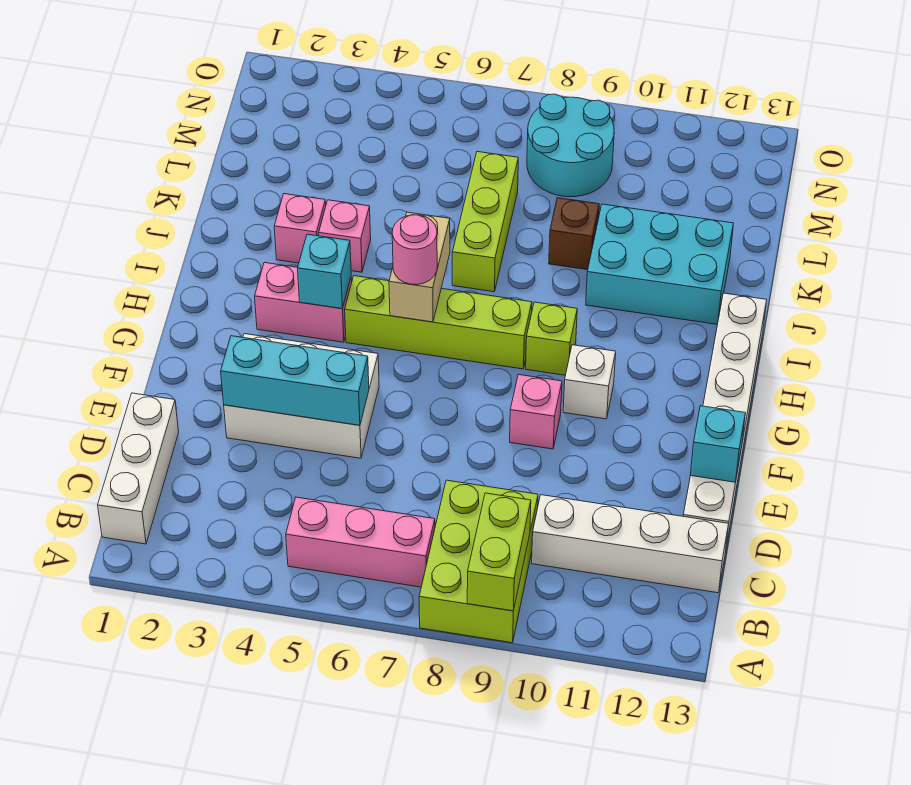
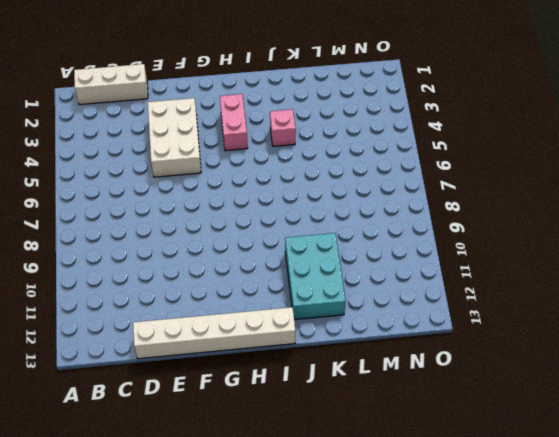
none -> lime brick A8:C9 level 1
none -> pink brick B5:B7 level 1
none -> white brick C10:C13 level 1

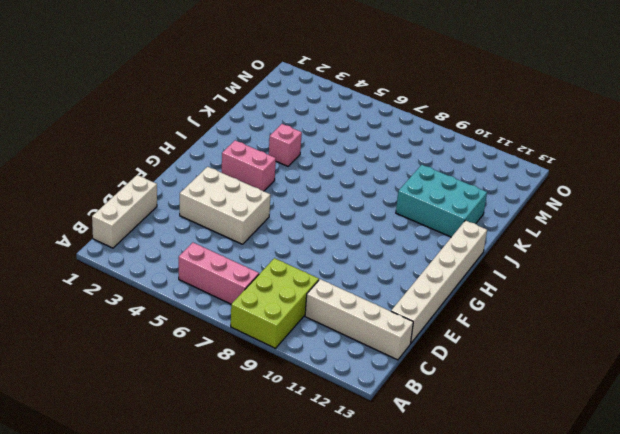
none -> pink brick F9 level 1
none -> white brick G10 level 1
none -> lime brick H5:H8 level 1

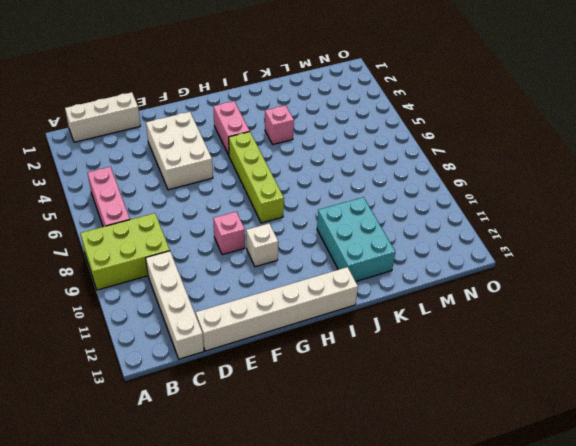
none -> lime brick H9 level 1
none -> pink brick J3 level 1
none -> lime brick J7:L7 level 1

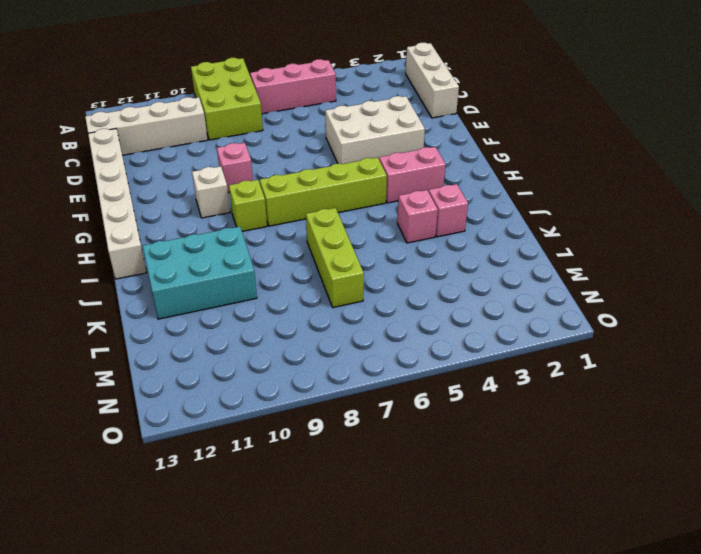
none -> brown brick K9 level 1
none -> cyan round brick M8:N9 level 1
none -> lime brick A9:B9 level 2

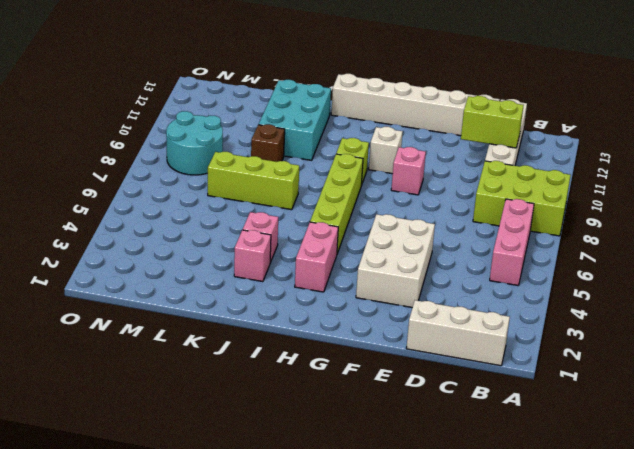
lime brick C11:D11 level 2 -> lime brick A9:B9 level 2
none -> cyan brick E3:E5 level 2
none -> cyan brick E13 level 2
none -> cyan brick H4 level 2

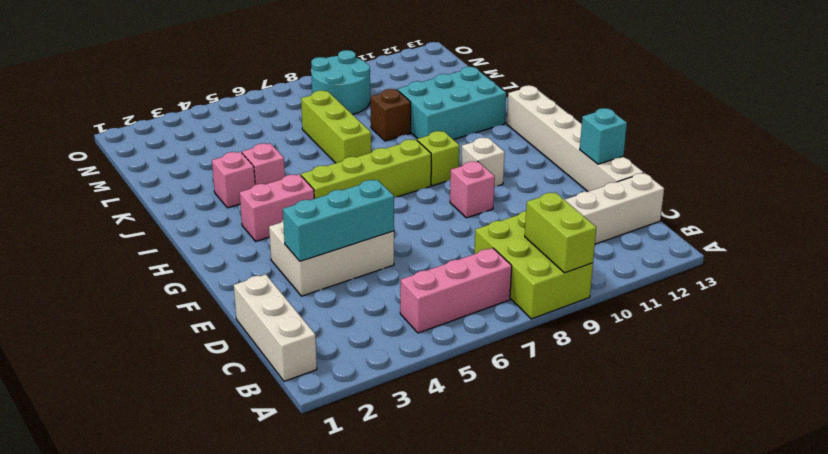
none -> cyan brick H4 level 2
none -> tan brick H6:I6 level 2
none -> pink round brick H6 level 3

